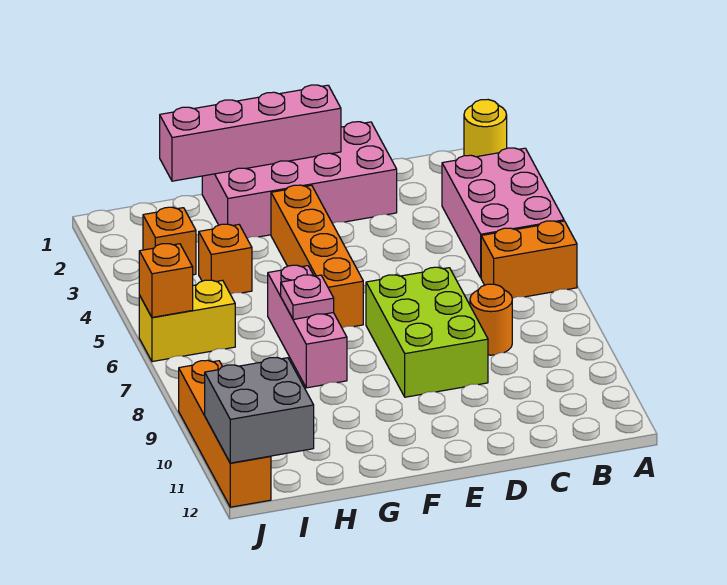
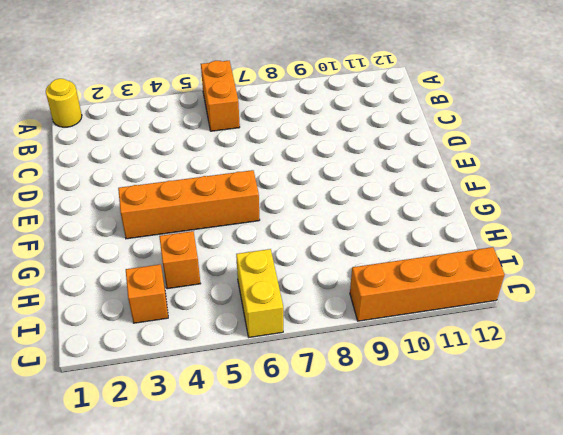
none -> pink brick A3:B5 level 1
none -> orange round brick C8 level 1
none -> pink brick D1:G2 level 1

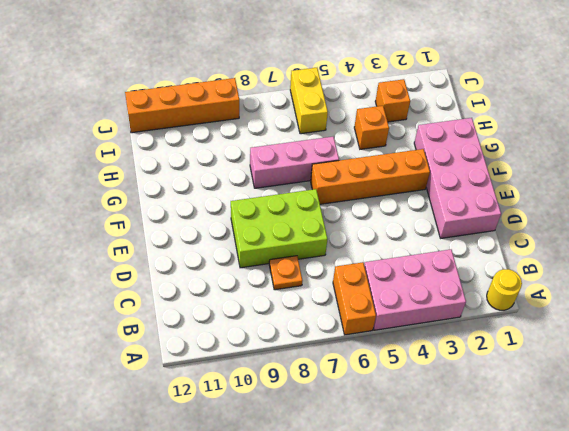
orange plate C8 level 1 -> orange round brick C8 level 1
none -> pink brick E1:H1 level 2
none -> pink plate G7 level 2
none -> grey brick I11:J12 level 2

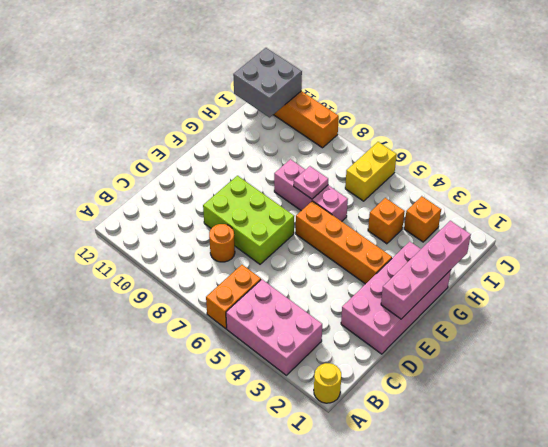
none -> orange brick J6 level 2

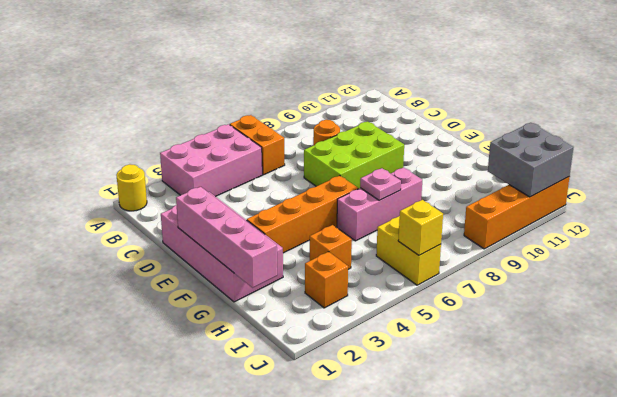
yellow brick J6 level 2 -> orange brick J6 level 2

